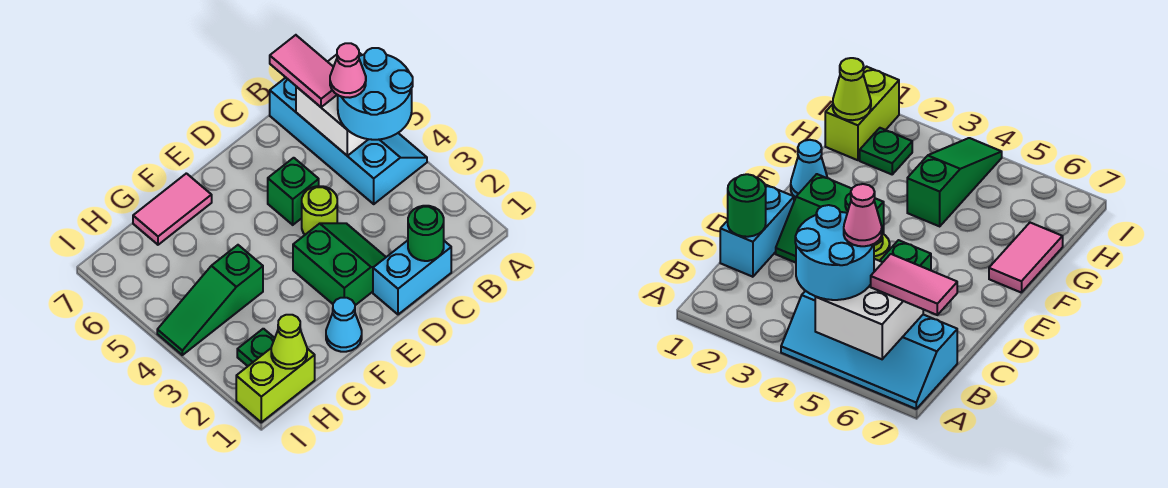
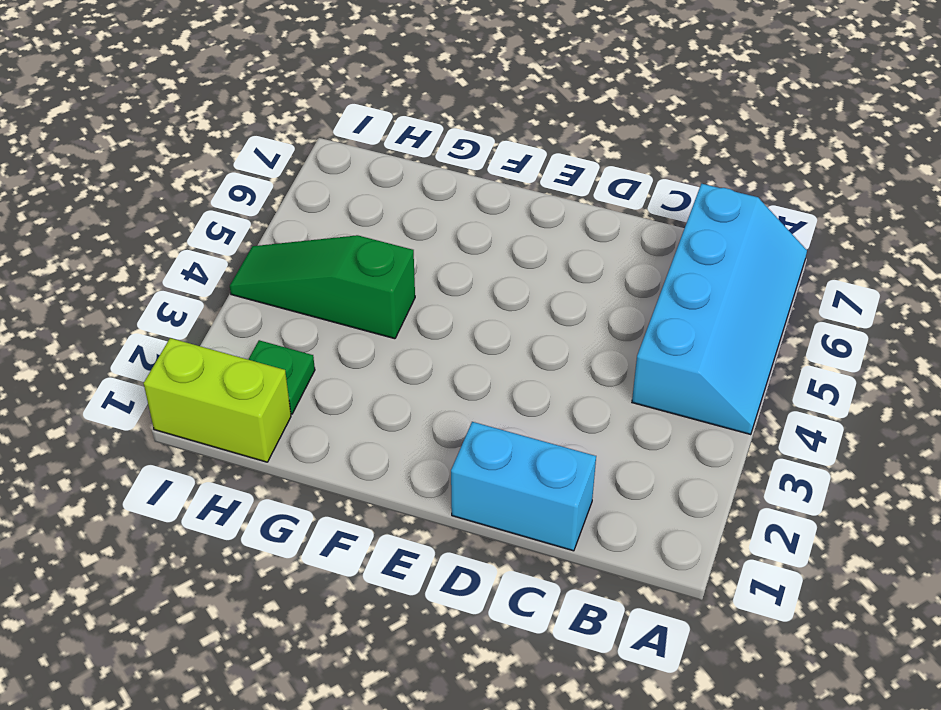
none -> green slope D2:E3 level 1 top E
none -> lime round brick D4 level 1
none -> green brick D5 level 1

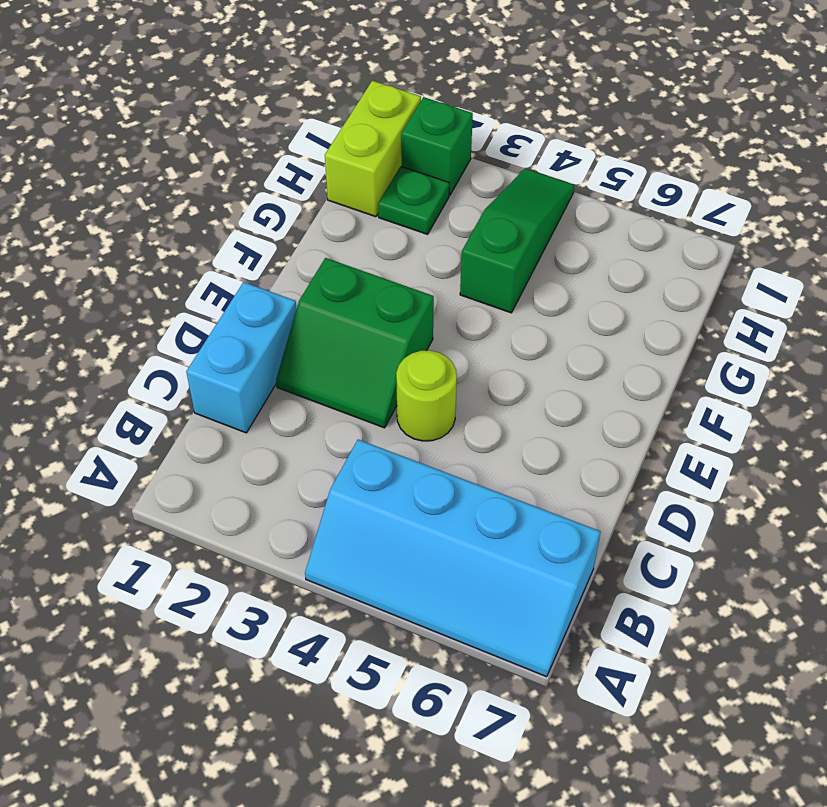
green brick I2 level 1 -> green brick D5 level 1
none -> cyan cone F1 level 1
none -> pink tile F7:G7 level 1
none -> white brick A5:B6 level 2

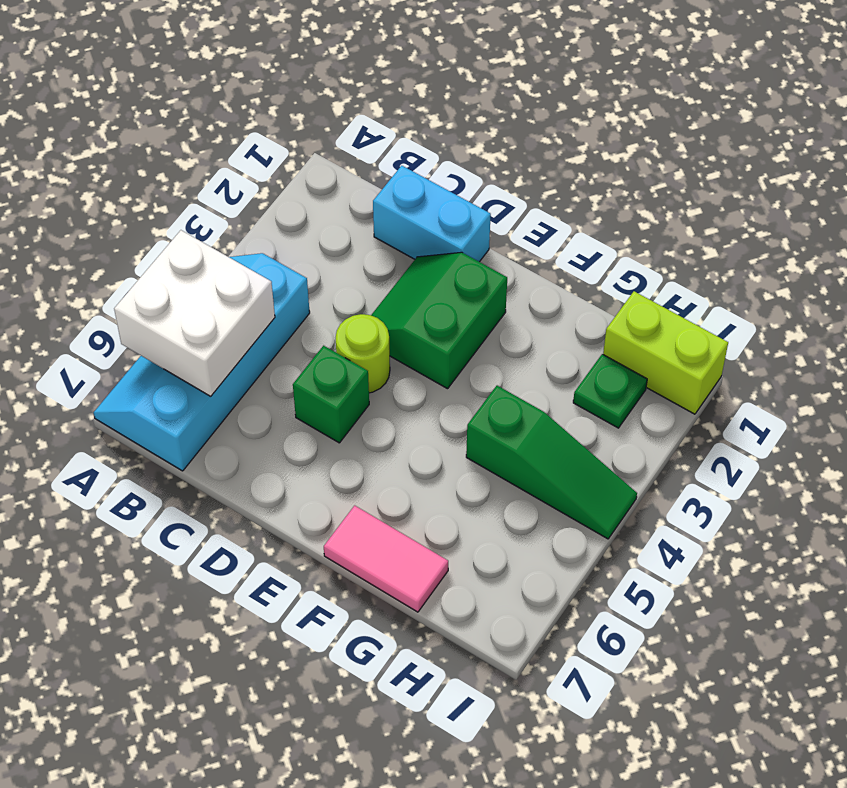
none -> cyan cone F1 level 1
none -> green round brick C1 level 2
none -> lime cone H1 level 2

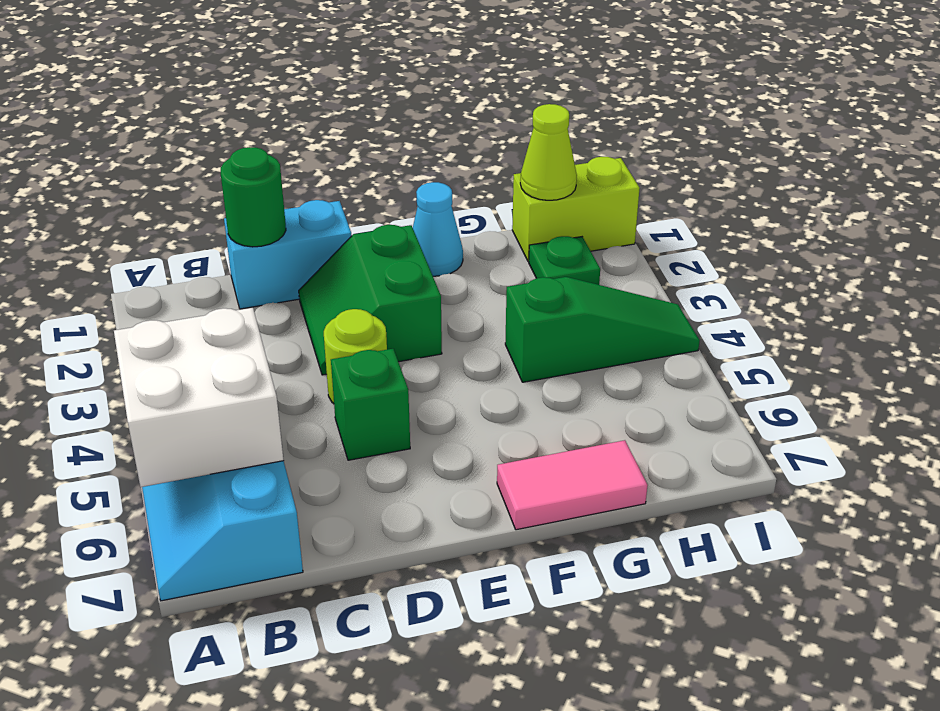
none -> cyan round brick A4:B5 level 3
none -> pink tile B6:B7 level 3
none -> pink cone B5 level 4

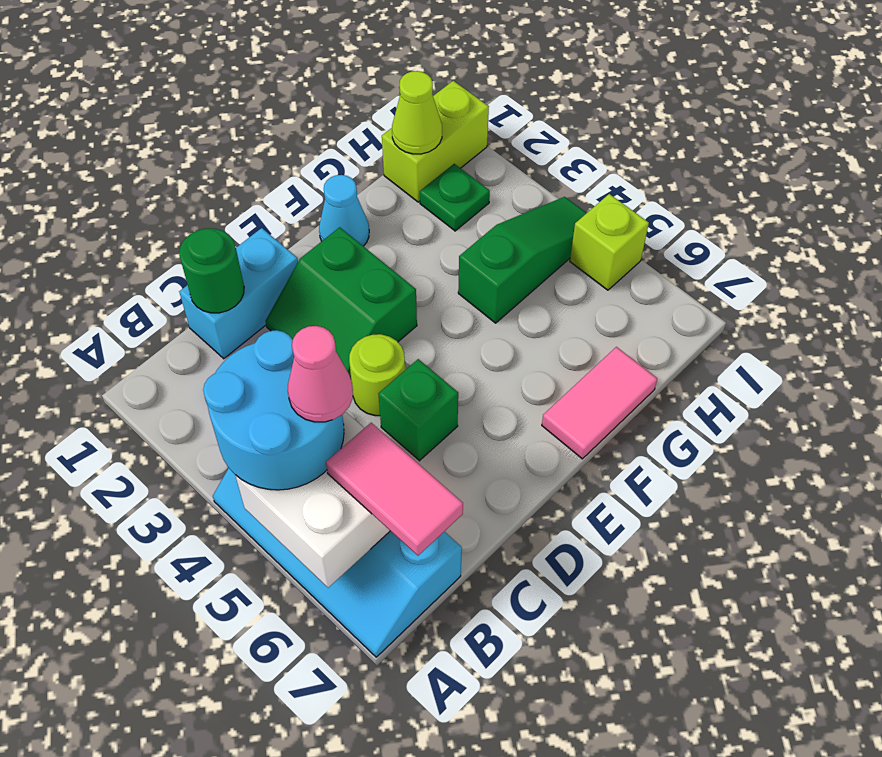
lime brick I5 level 1 -> none

